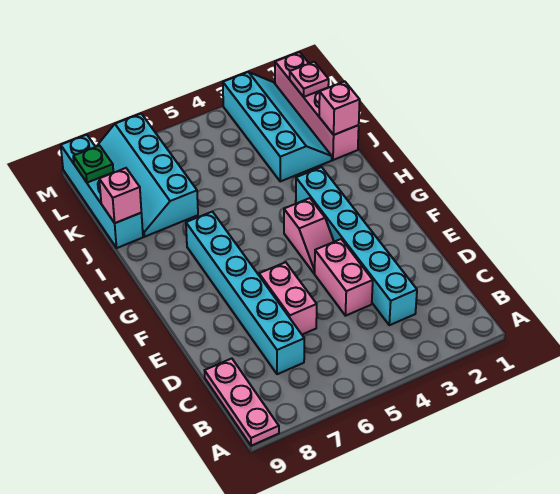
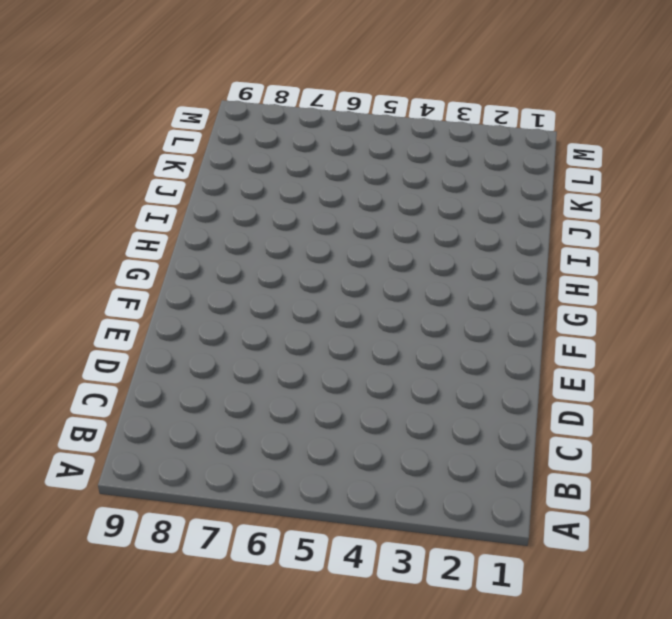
none -> pink plate A9:C9 level 1
none -> cyan brick C3:H3 level 1
none -> cyan brick C7:H7 level 1

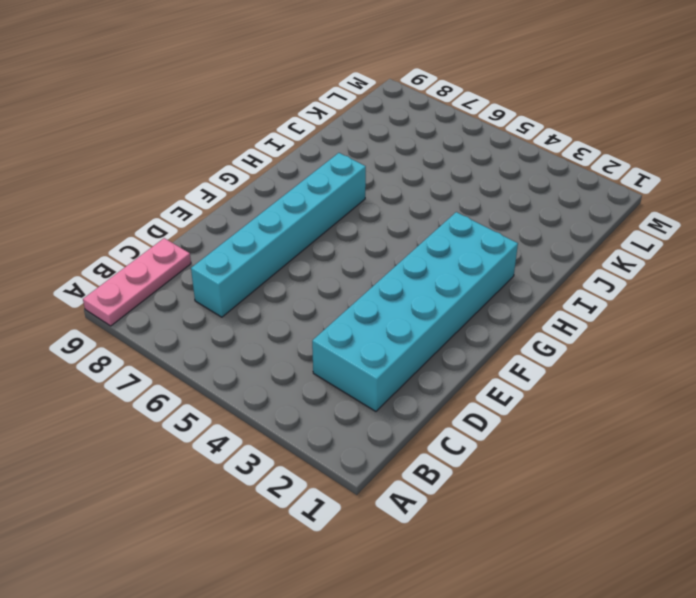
cyan brick C2:H3 level 1 -> cyan brick C3:H3 level 1
none -> pink brick D4:E4 level 1
none -> pink brick D6:E6 level 1
none -> pink slope F4:G4 level 1 top G

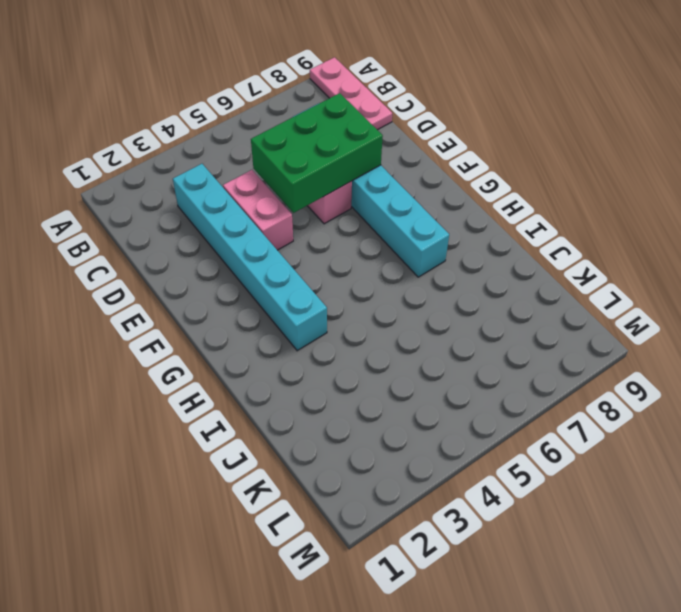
green brick D5:E7 level 2 -> none
none -> pink slope F4:G4 level 1 top G
none -> pink brick J1:M1 level 1
none -> cyan slope J2:M3 level 1 top 3

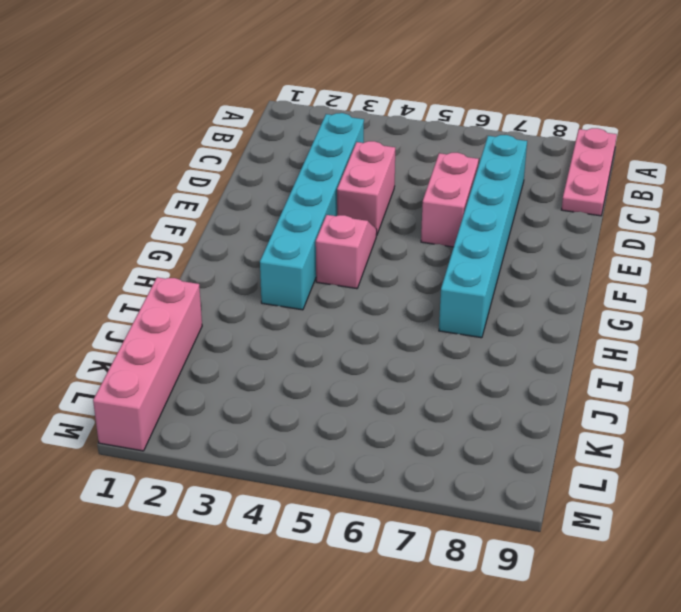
none -> cyan slope J2:M3 level 1 top 3
none -> cyan slope J7:M8 level 1 top 7
none -> cyan brick J9:M9 level 1

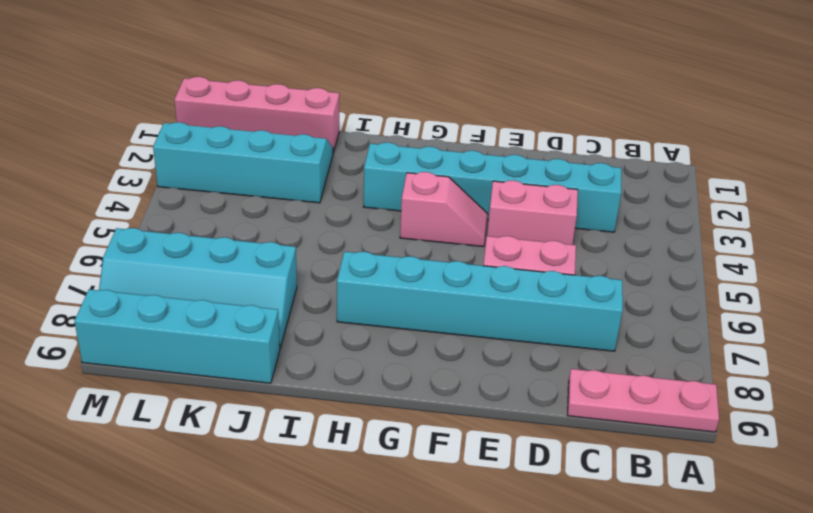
none -> pink brick J1 level 2
none -> pink brick J9 level 2
none -> pink plate L1 level 2

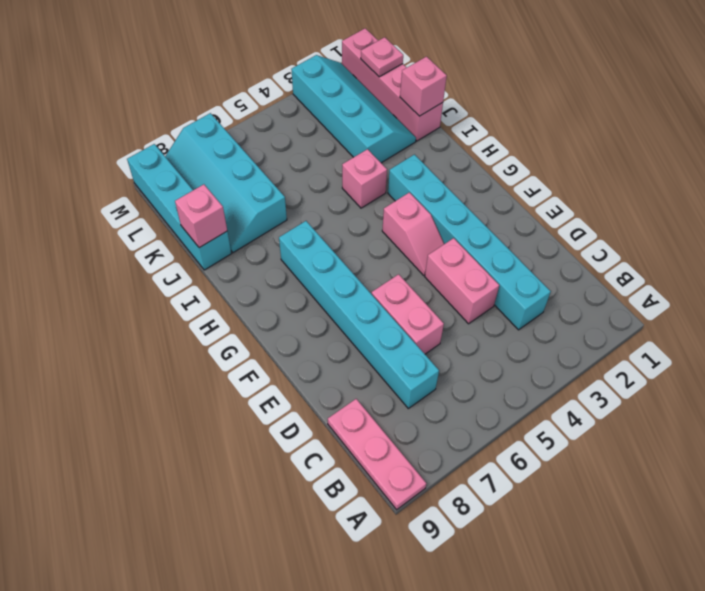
pink brick I4 level 1 -> none
none -> green plate L9 level 2

